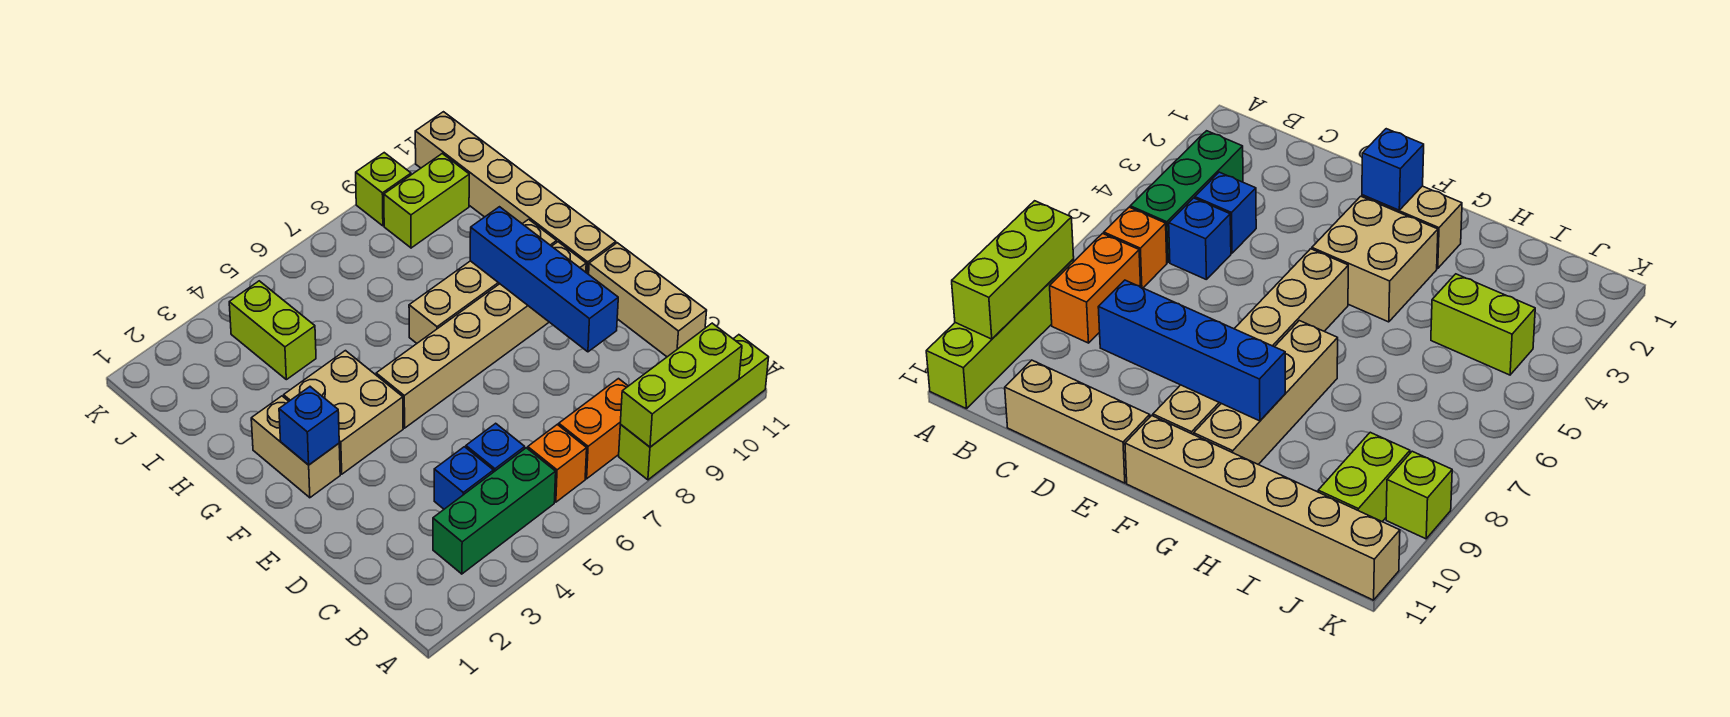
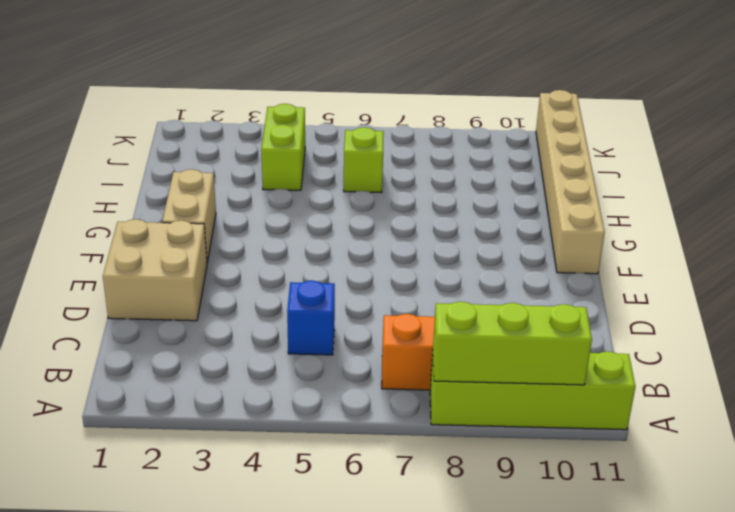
tan brick D1:E2 level 1 -> tan brick F3:G4 level 1
lime brick I6 level 1 -> lime brick K9 level 1
none -> green brick B3:B5 level 1
none -> orange brick B6 level 1
none -> blue brick C4 level 1

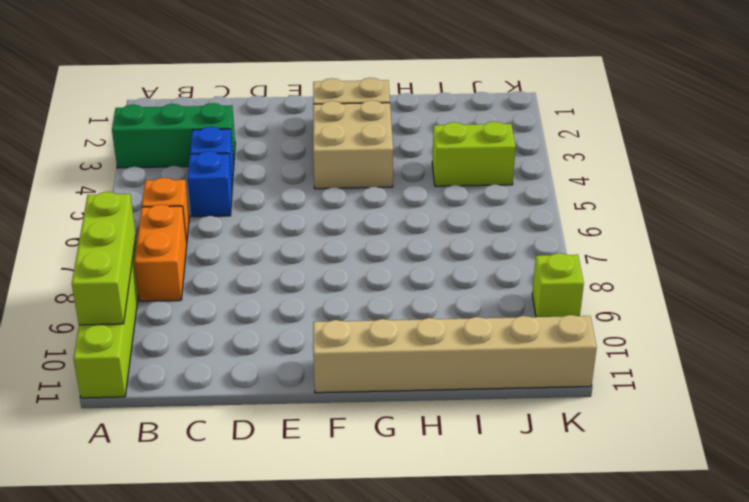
green brick A3:C3 level 1 -> green brick B3:B5 level 1
none -> tan brick C11:E11 level 1
none -> tan brick F5:F10 level 1
none -> tan brick G7:G10 level 1

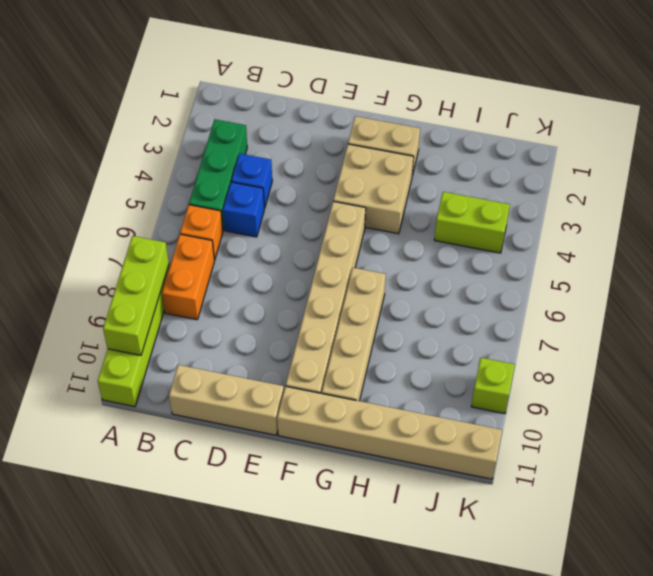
none -> lime brick J9:J10 level 1
none -> blue brick D9:G9 level 2
none -> blue brick F2 level 2

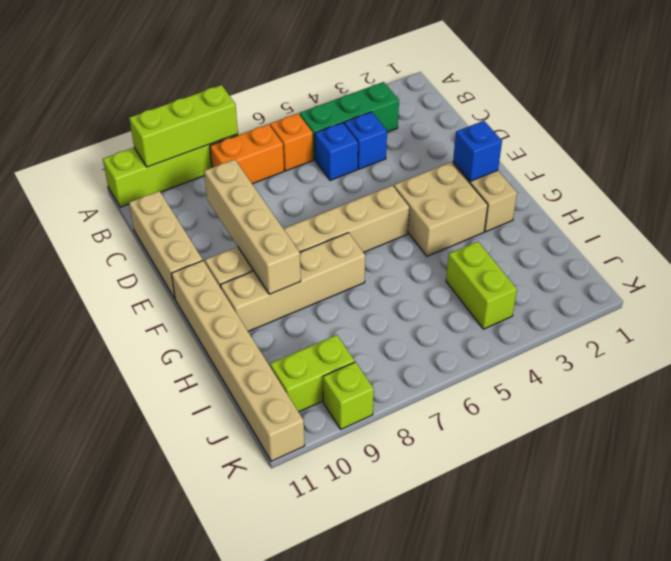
tan brick D9:G9 level 2 -> blue brick D9:G9 level 2

